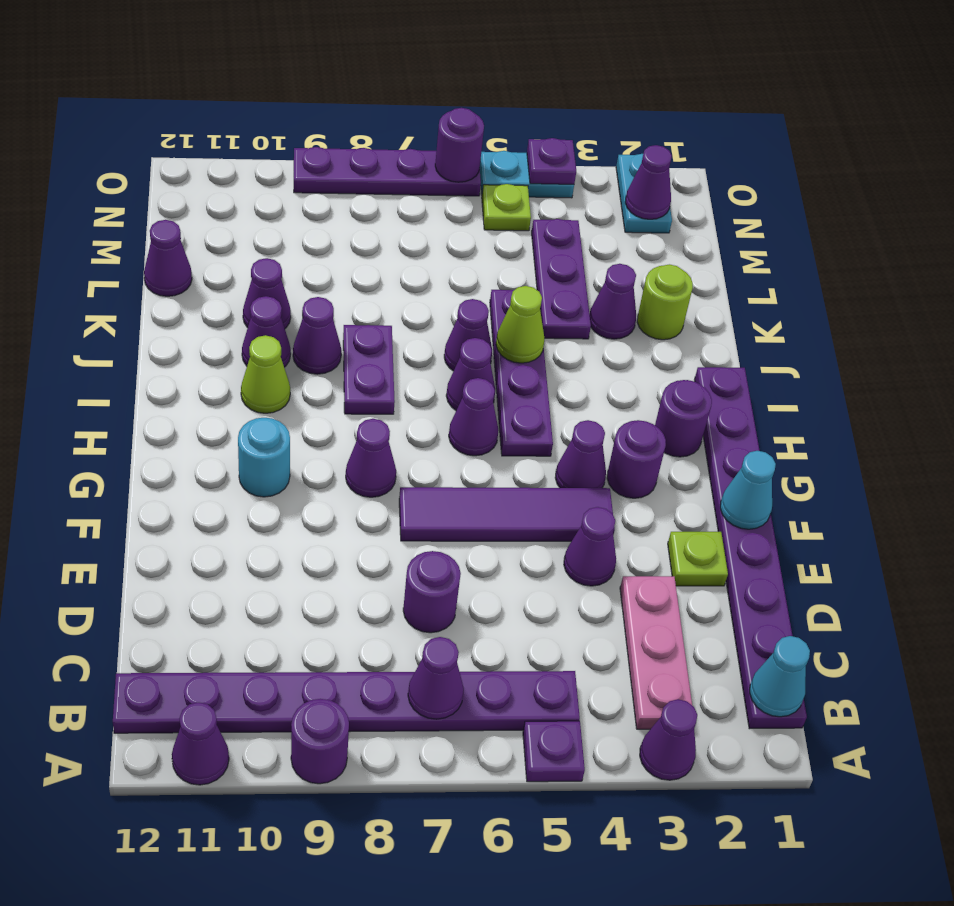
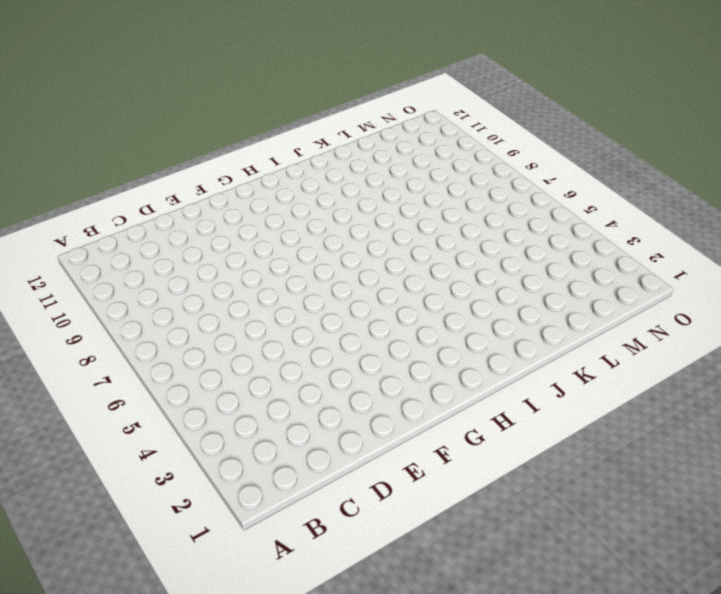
none -> purple cone A3 level 1
none -> purple plate A5 level 1
none -> purple round brick A9 level 1
none -> purple cone A11 level 1

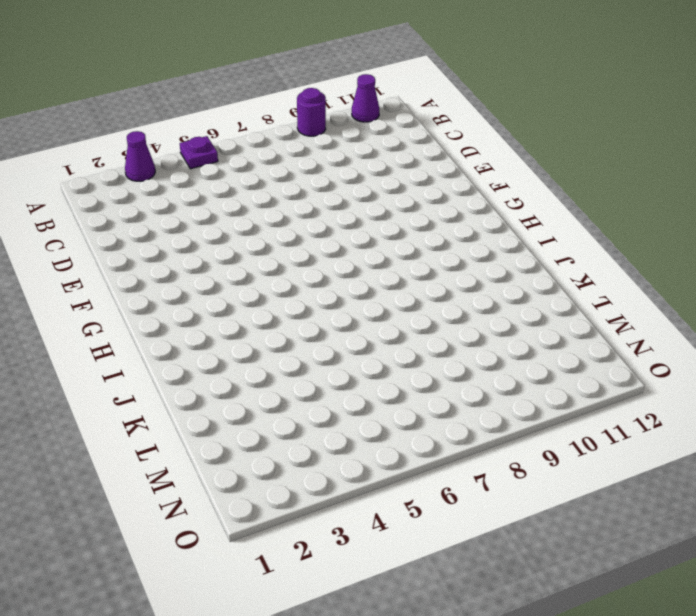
none -> purple plate B1:I1 level 1
none -> pink plate B3:D3 level 1
none -> purple plate B5:B12 level 1
none -> purple round brick D7 level 1

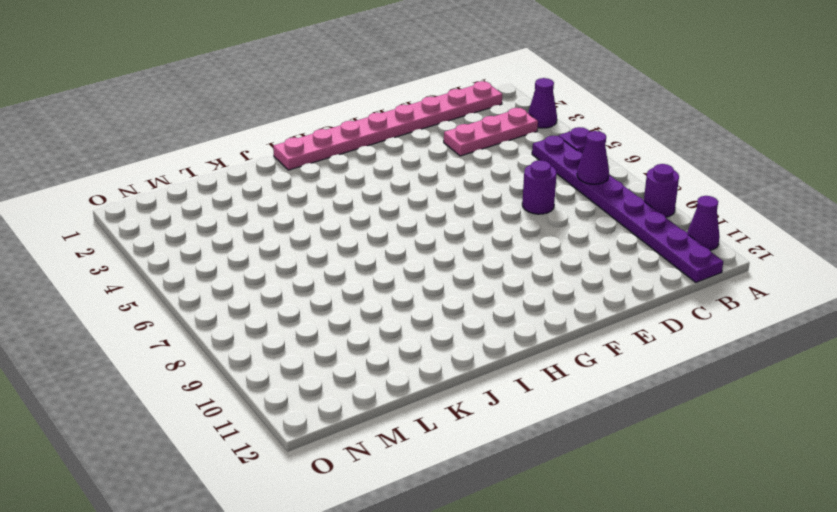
pink plate B1:I1 level 1 -> purple plate B1:I1 level 1
none -> lime plate E2 level 1
none -> purple cone E4 level 1
none -> purple tile F4:F7 level 1
none -> purple round brick G3 level 1

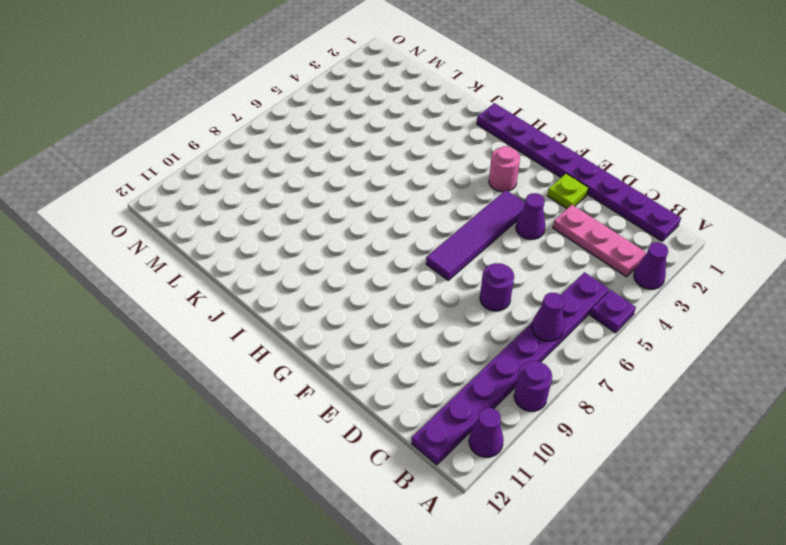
pink round brick G3 level 1 -> purple round brick G3 level 1
none -> purple cone G4 level 1
none -> purple cone G8 level 1
none -> cyan round brick G10 level 1
none -> purple round brick H2 level 1

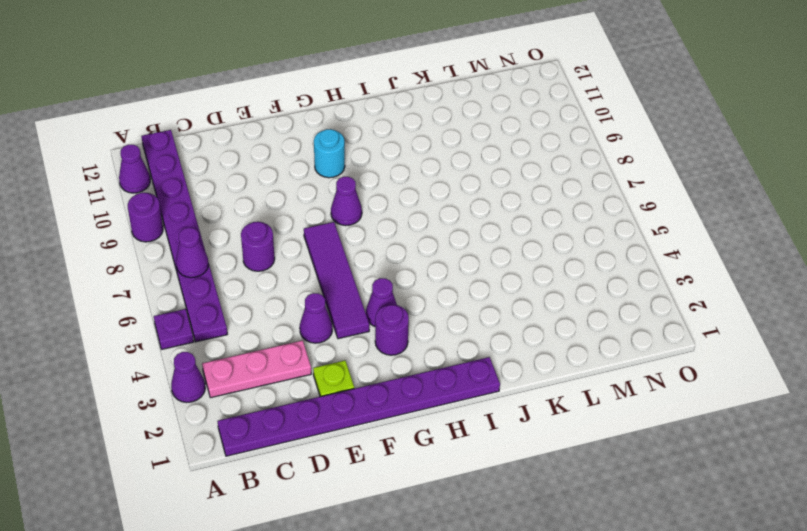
none -> purple round brick H2 level 1
none -> purple plate H5:K5 level 1
none -> purple cone H6 level 1
none -> purple cone I6 level 1

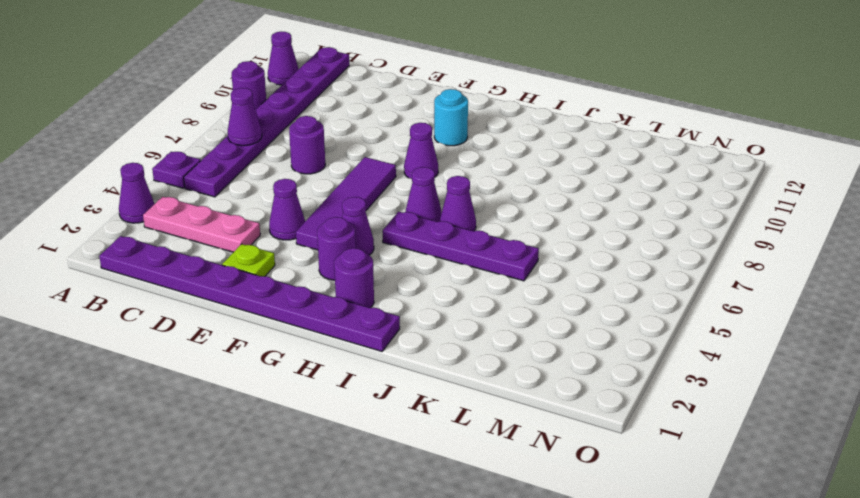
none -> purple plate I8:J8 level 1
none -> lime cone I10 level 1
none -> purple cone J6 level 1
none -> purple cone J9 level 1

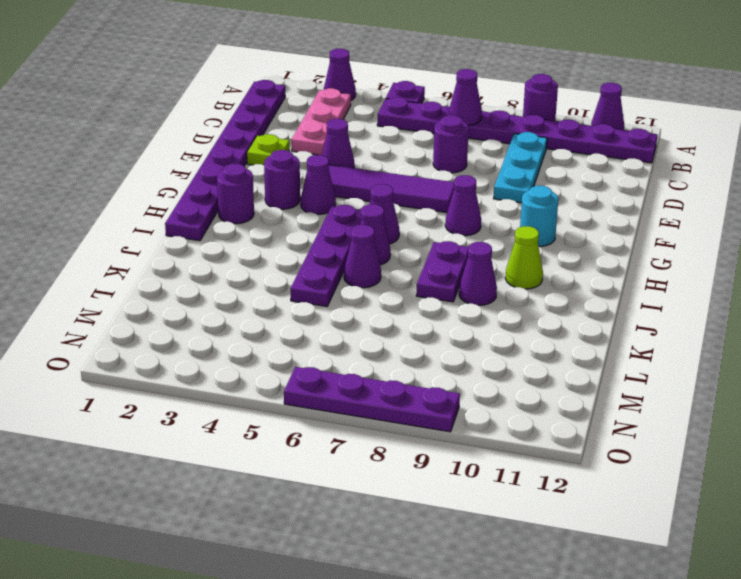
cyan plate C9:E9 level 1 -> none
none -> purple cone J10 level 1
none -> lime round brick K2 level 1
none -> purple cone K3 level 1
none -> purple plate K4:M4 level 1

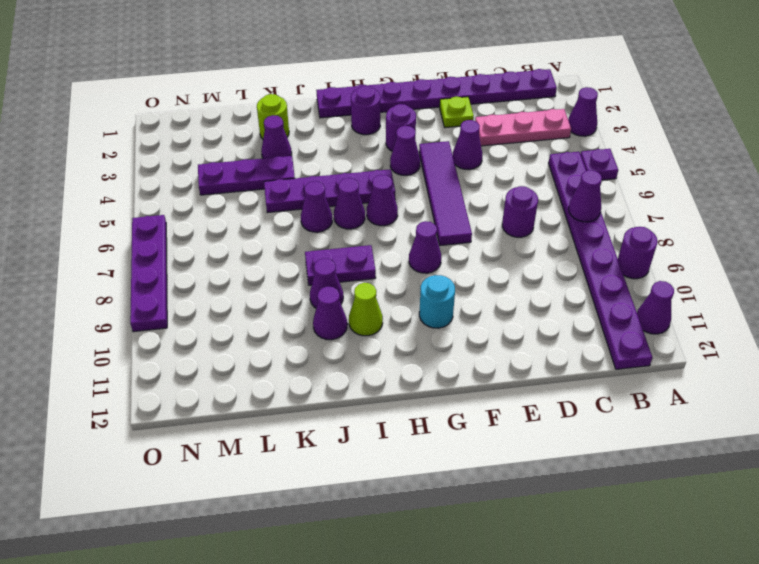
none -> purple cone K10 level 1
none -> purple cone L12 level 1
none -> cyan plate N2:O2 level 1
none -> lime plate N5 level 1

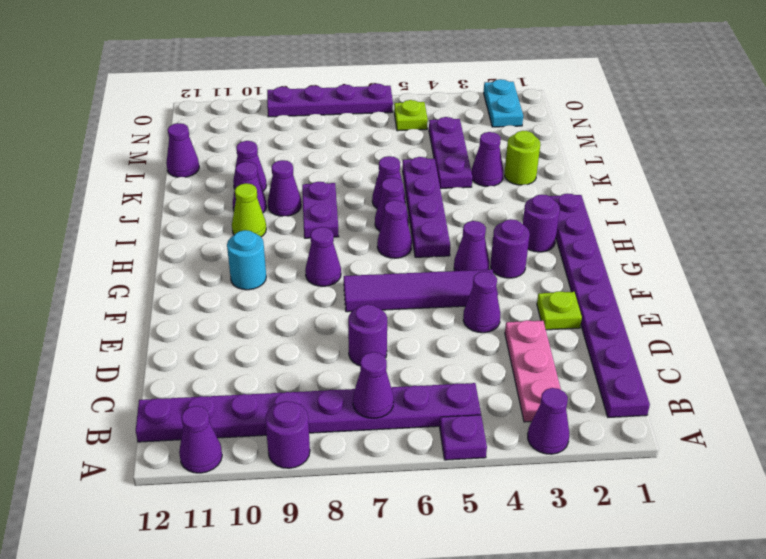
none -> cyan plate O4:O5 level 1
none -> cyan cone B1 level 2
none -> cyan cone F1 level 2
none -> lime cone J5 level 2

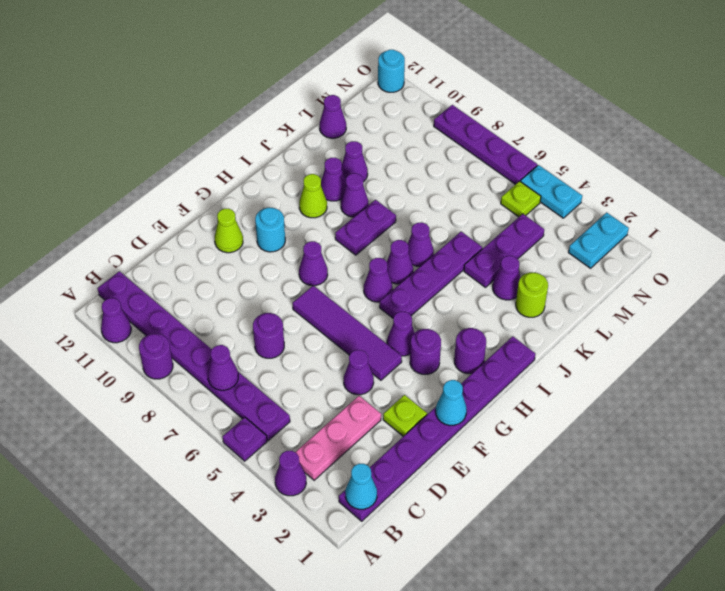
lime cone F11 level 1 -> lime cone J5 level 2
cyan round brick O12 level 1 -> none
none -> purple cone N2 level 2
none -> purple plate O4 level 2
none -> purple round brick O6 level 2

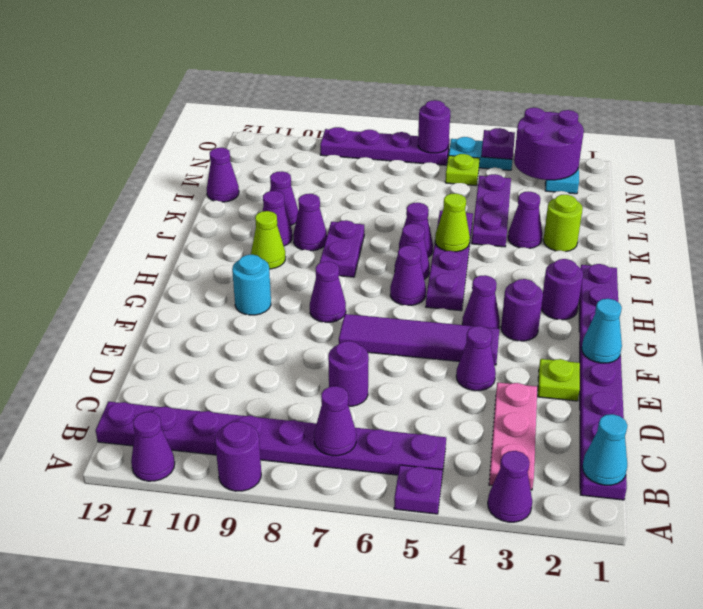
purple round brick N2:O3 level 2 -> purple cone N2 level 2

